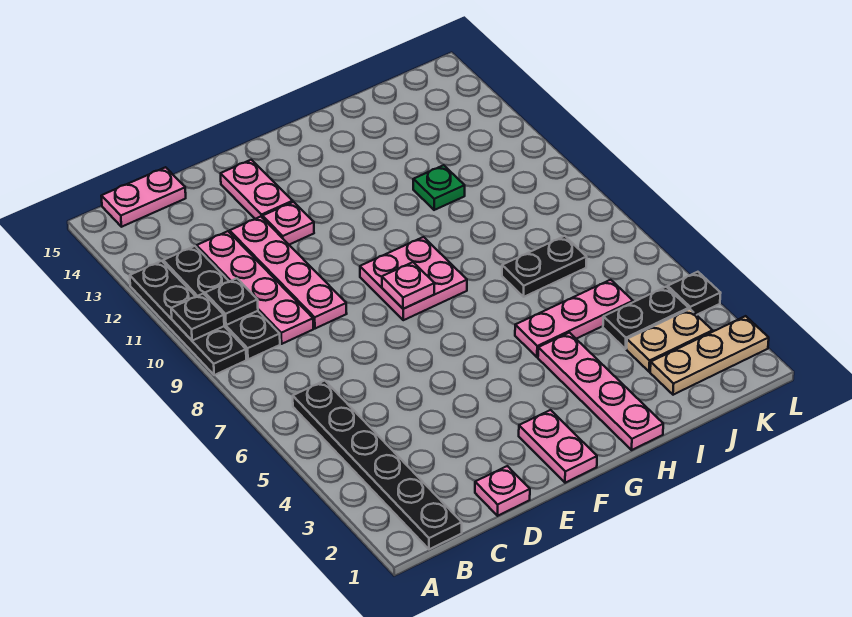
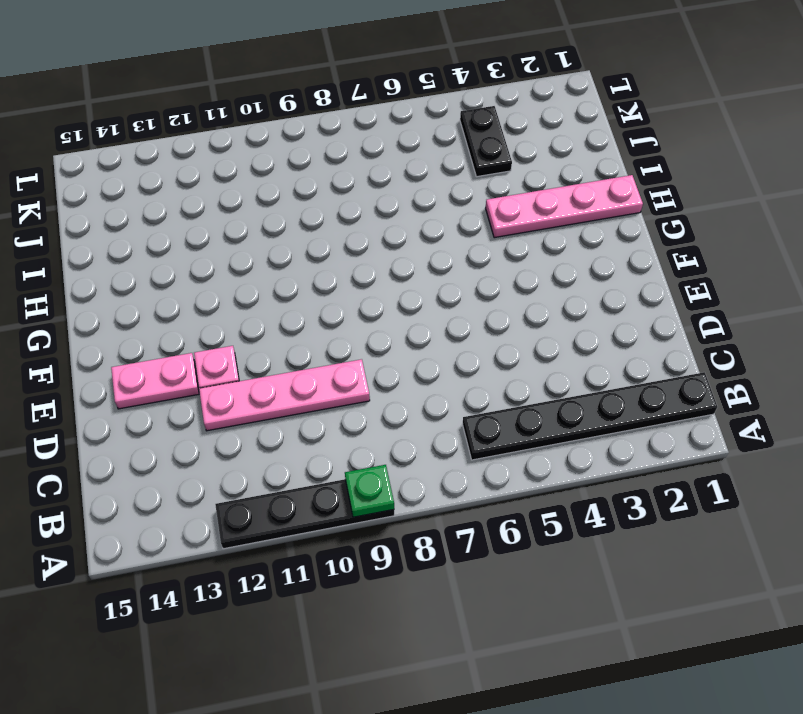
green plate A9 level 2 -> green plate I11 level 1
none -> black plate B9:B12 level 1
none -> pink plate B15:C15 level 1
none -> pink plate C9:C12 level 1

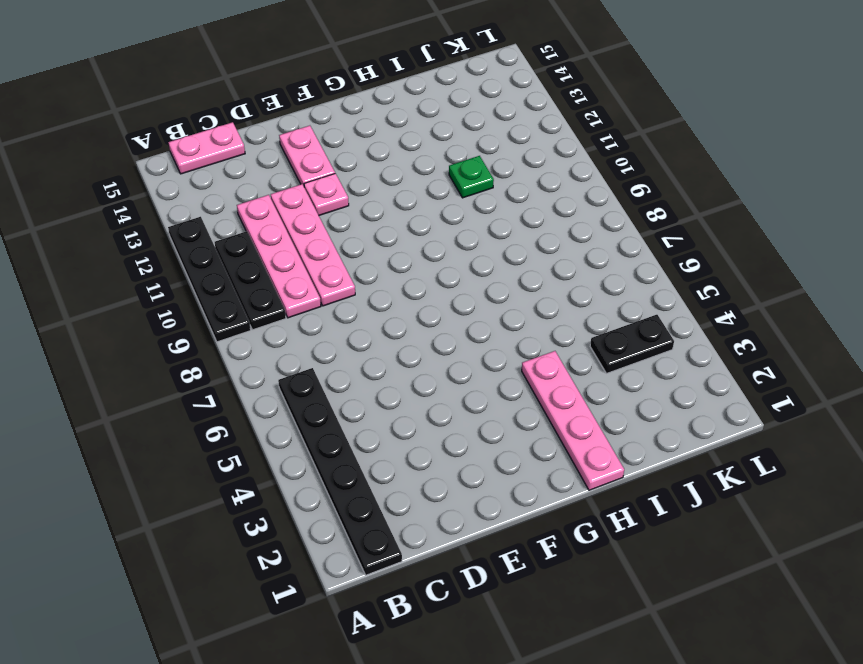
black plate B9:B11 level 1 -> black plate B9:B12 level 1
none -> pink plate D1 level 1
none -> pink plate F1:F2 level 1
none -> pink plate F8:G9 level 1

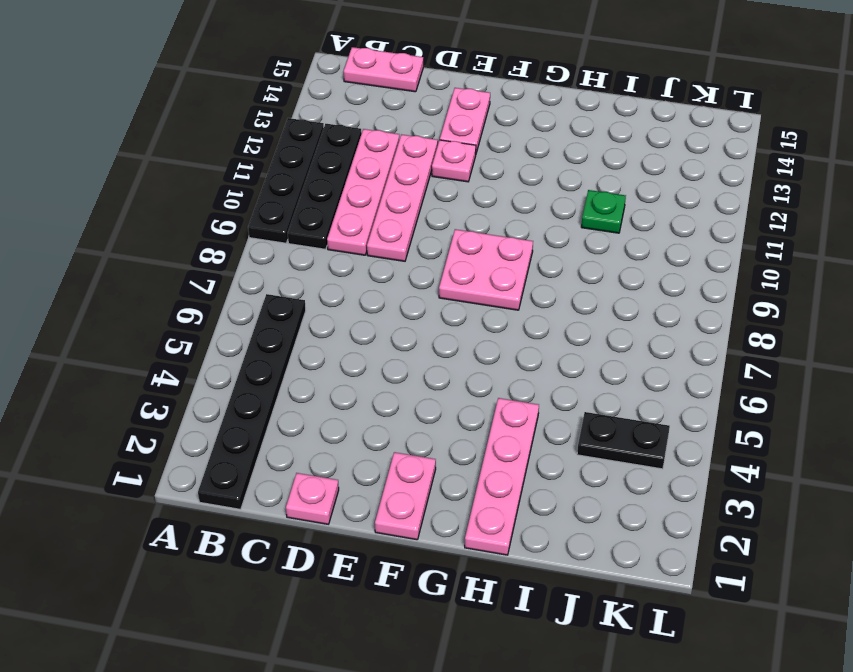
none -> pink plate H5:J5 level 1
none -> black plate I7:J7 level 1
none -> tan plate J2:L2 level 1

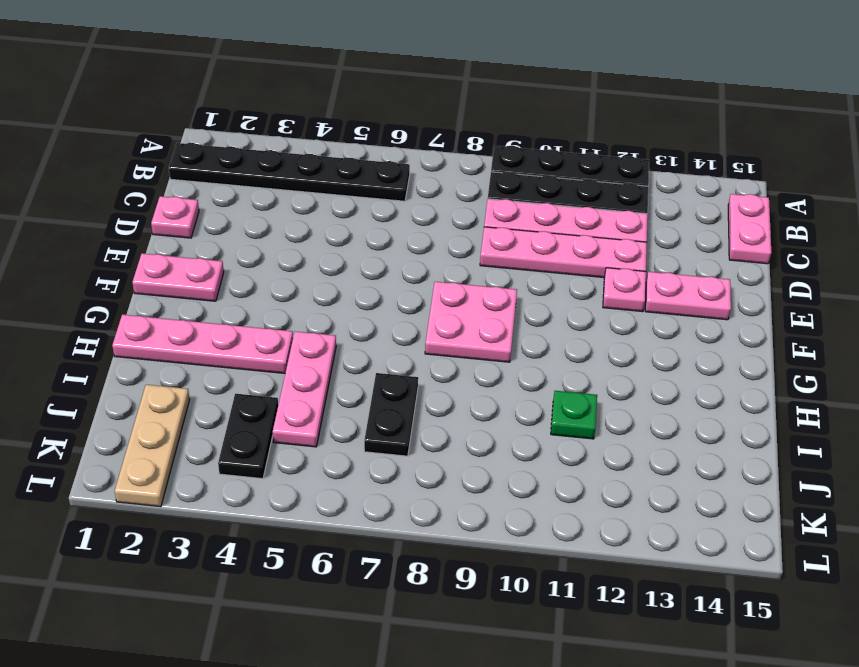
none -> tan plate J3:K3 level 1
none -> black plate L4 level 1
none -> black plate A10 level 2

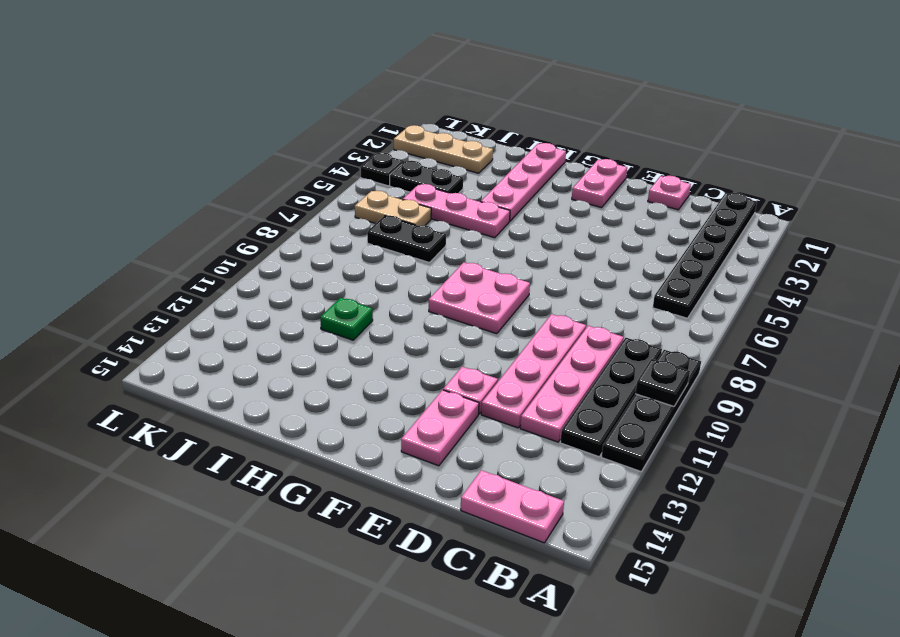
tan plate J6:K6 level 1 -> tan plate J3:K3 level 1
none -> black plate B10 level 2
none -> pink plate F8 level 2

